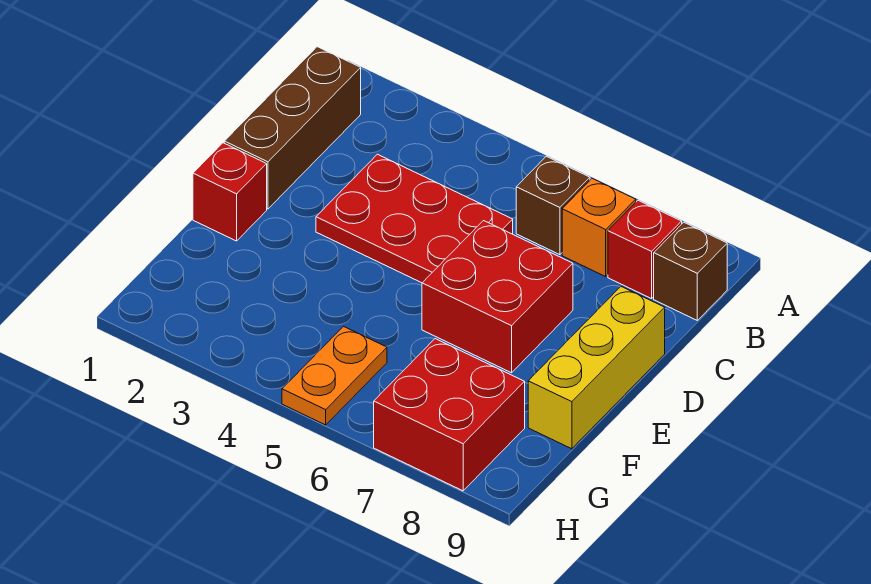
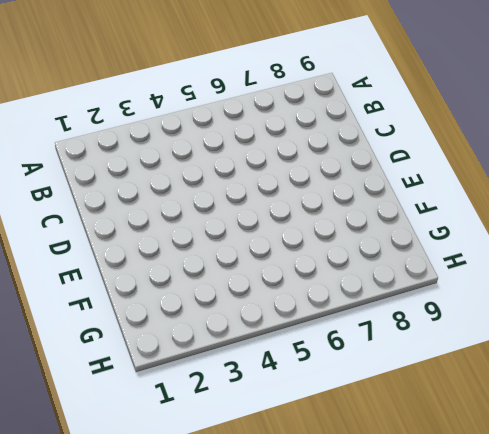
none -> brown brick B1:D1 level 1
none -> brown brick B6 level 1

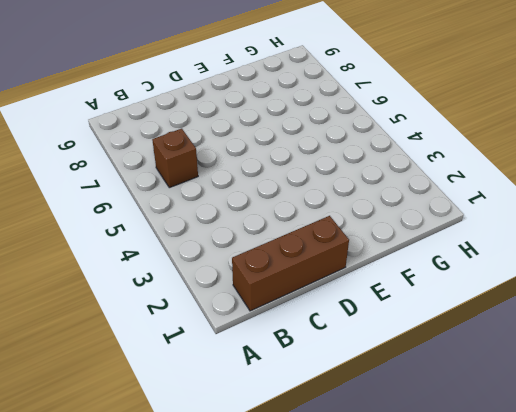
none -> orange brick B7 level 1
none -> red brick B8 level 1

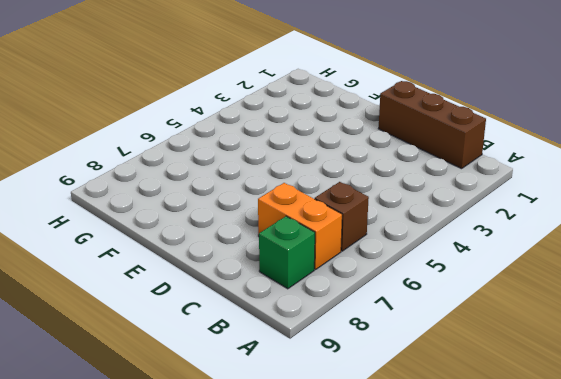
orange brick B7:C7 level 1 -> orange brick B7 level 1
green brick B8 level 1 -> red brick B8 level 1
none -> brown brick B9 level 1
none -> red plate C3:D5 level 1

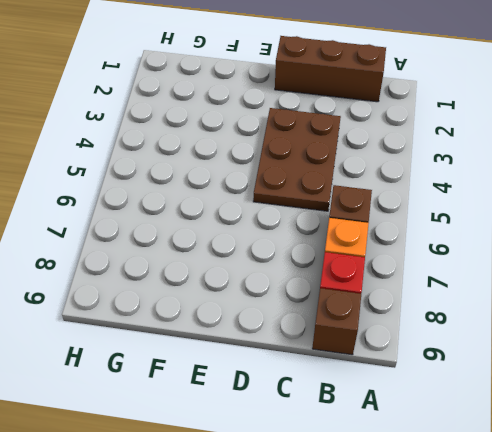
brown plate C3:D5 level 1 -> red plate C3:D5 level 1
none -> red brick D6:E7 level 1
none -> yellow brick D9:F9 level 1

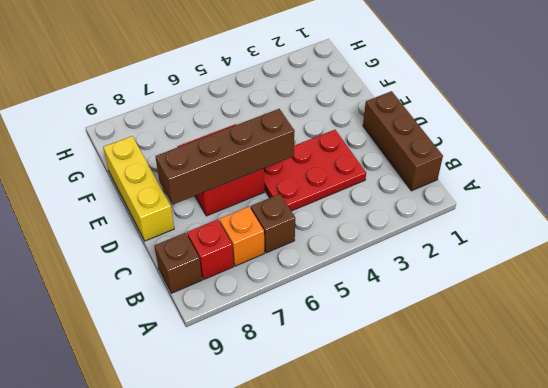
brown brick D5:D8 level 2 -> none
none -> red brick E1 level 1
none -> orange plate G5:H5 level 1

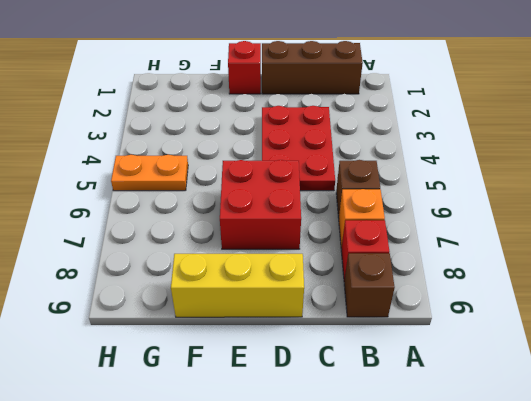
none -> red brick G7:H8 level 1

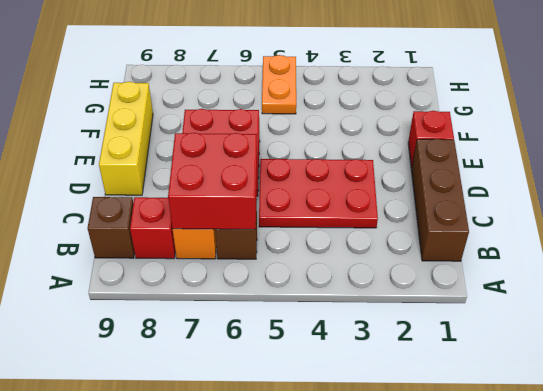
red brick B6:C7 level 2 -> red brick G7:H8 level 1

